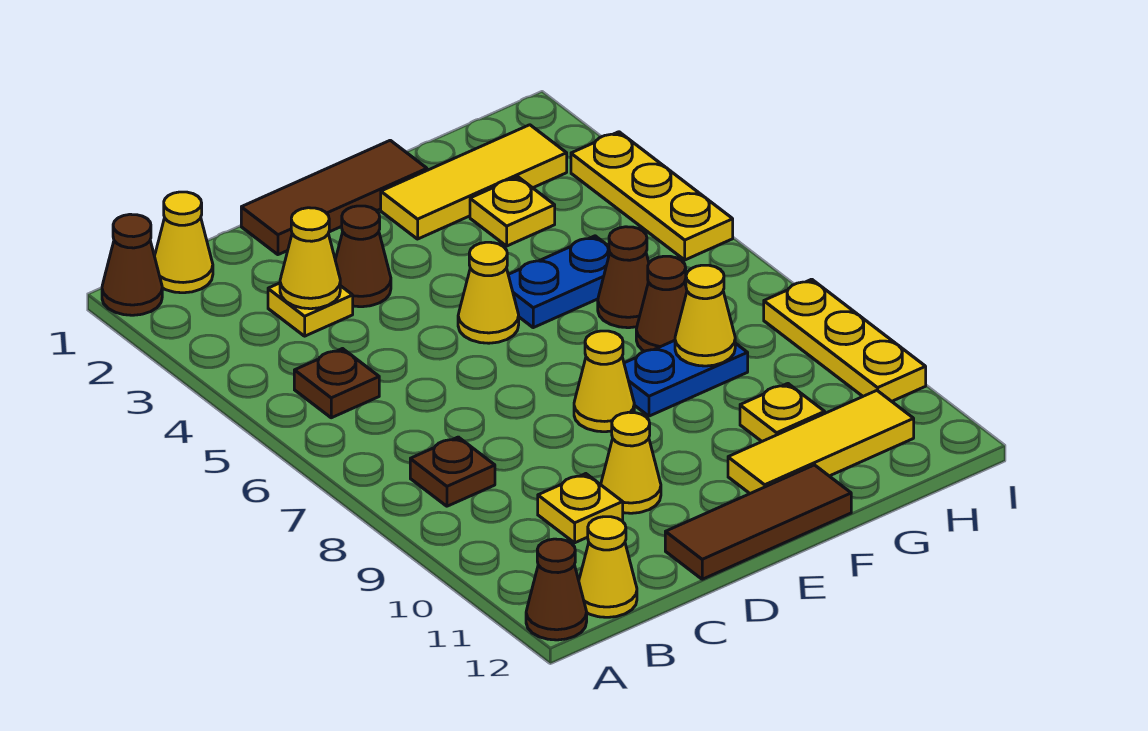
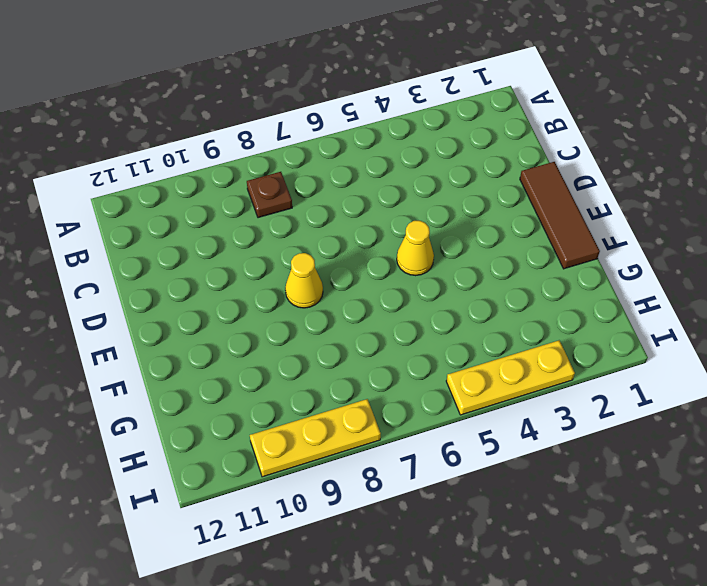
none -> brown cone A1 level 1
none -> brown cone A12 level 1
none -> yellow cone B1 level 1

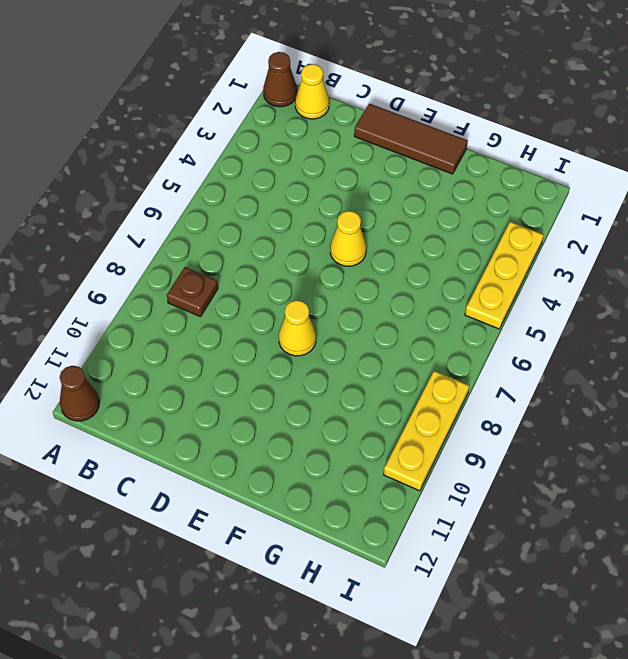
none -> brown plate B5 level 1
none -> yellow cone B12 level 1
none -> yellow plate C3 level 1

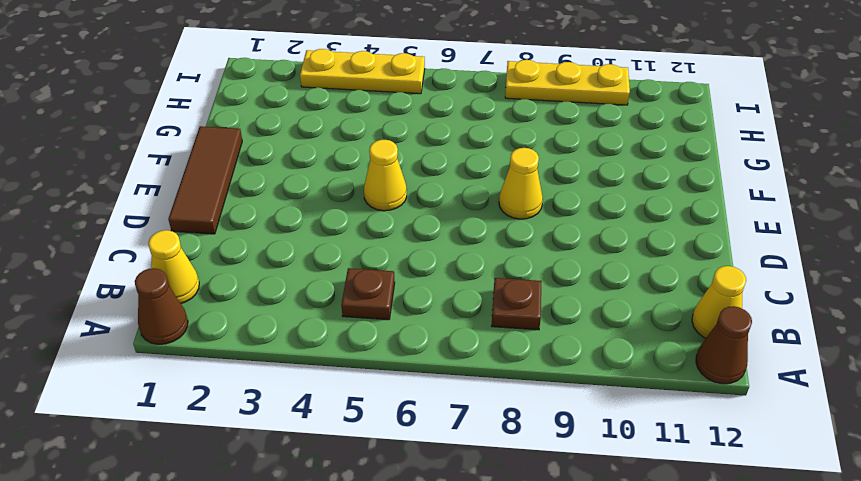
none -> yellow plate C3 level 1
none -> yellow plate C10 level 1
none -> brown cone D3 level 1

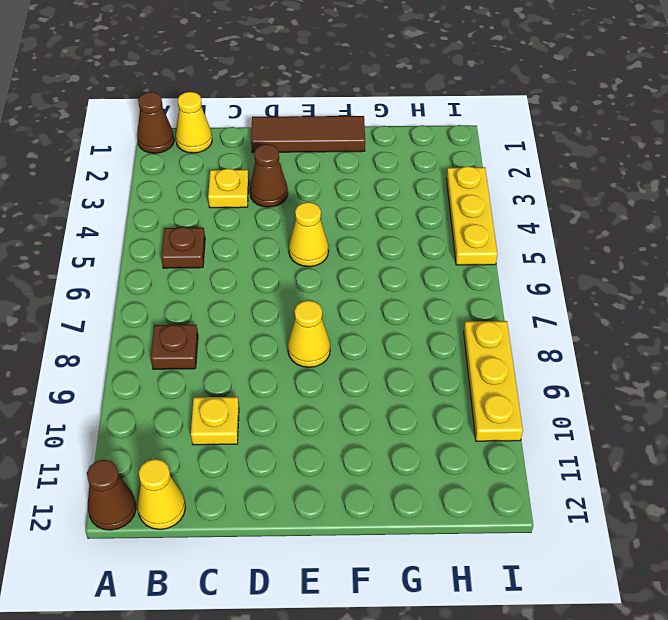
none -> yellow cone D10 level 1
none -> brown tile D12:F12 level 1
none -> yellow tile F2:H2 level 1

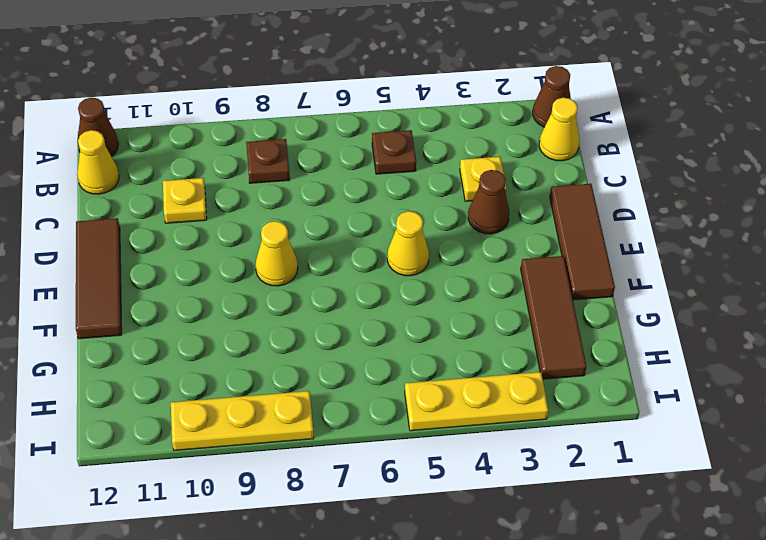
brown tile F2:H2 level 1 -> yellow tile F2:H2 level 1
none -> yellow cone D10 level 1
none -> blue plate F5:G5 level 1
none -> blue plate F8:G8 level 1

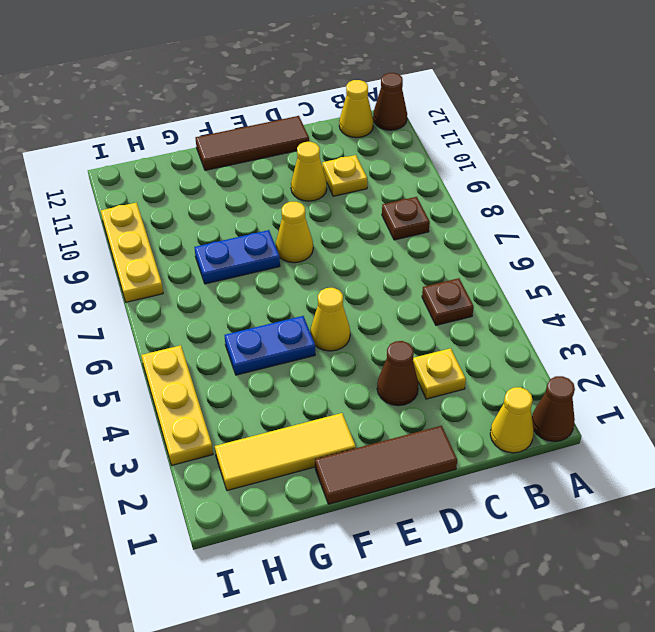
none -> yellow tile F11:H11 level 1
none -> yellow plate G3 level 1
none -> brown cone G6 level 1

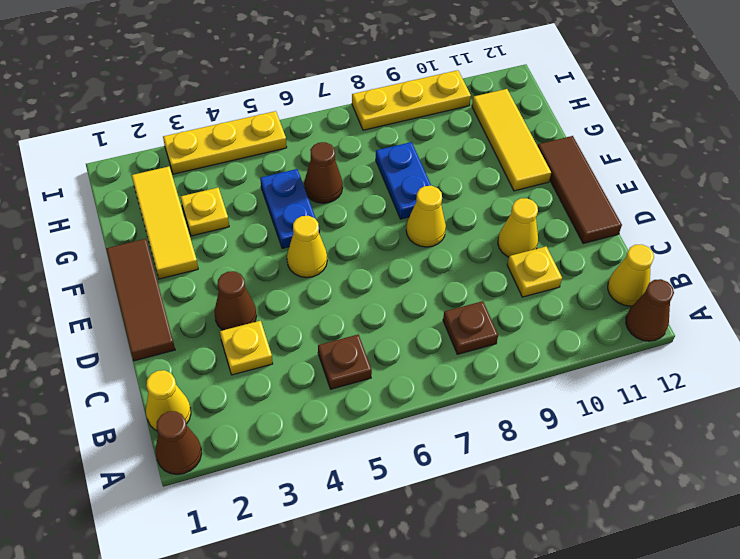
none -> brown cone G7 level 1
none -> yellow plate G10 level 1
none -> yellow cone C3 level 2

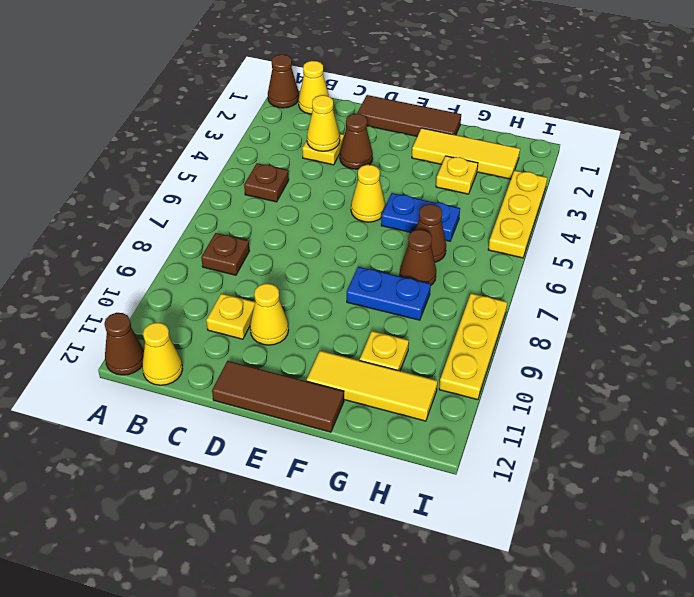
none -> yellow cone E8 level 1
none -> yellow cone G8 level 2

